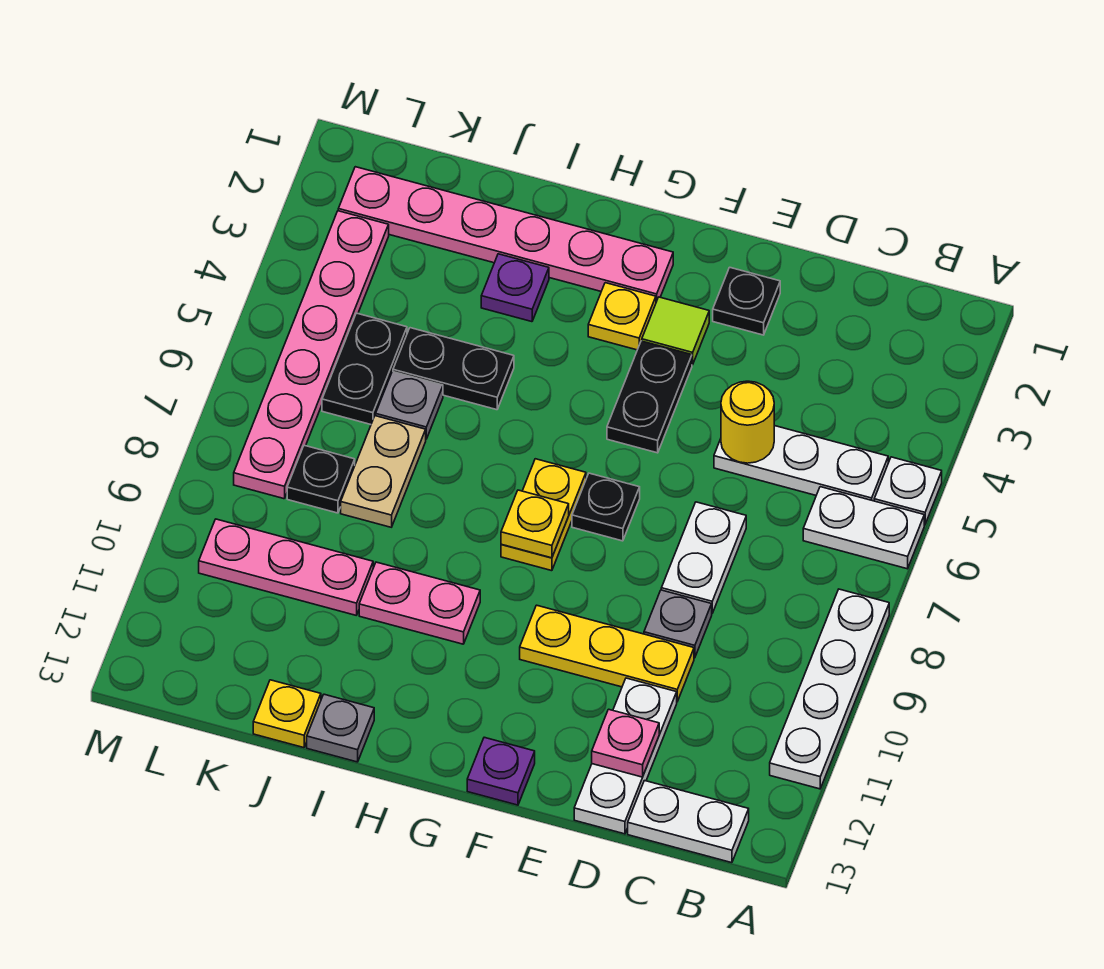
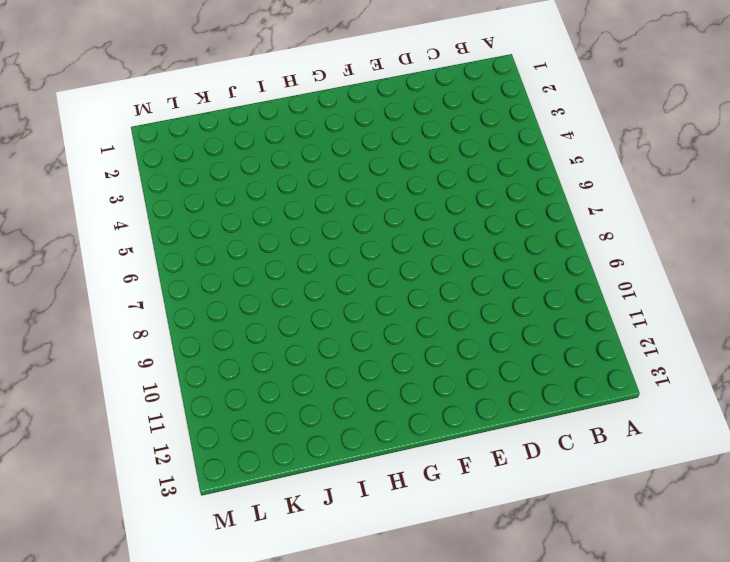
none -> white plate A5 level 1
none -> white plate A6:B6 level 1
none -> white plate A8:A11 level 1
none -> white plate B5:D5 level 1

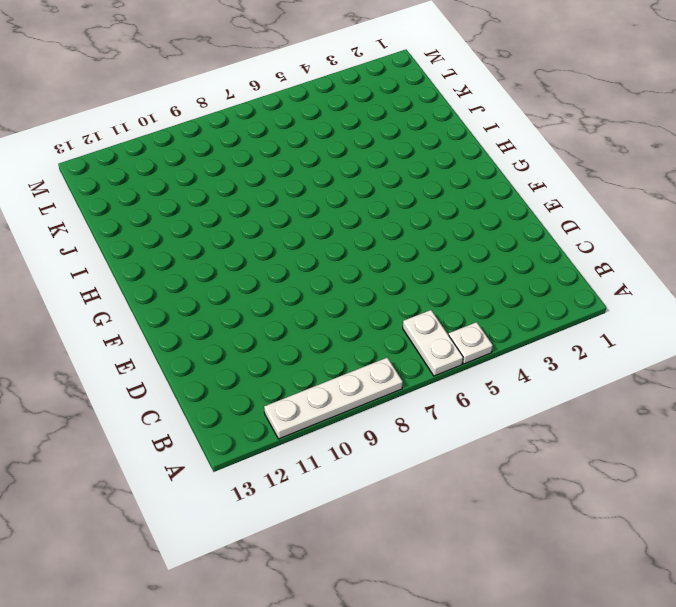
none -> white plate B5:D5 level 1
none -> white plate B13:C13 level 1
none -> white plate D7:D8 level 1
none -> grey plate D9 level 1

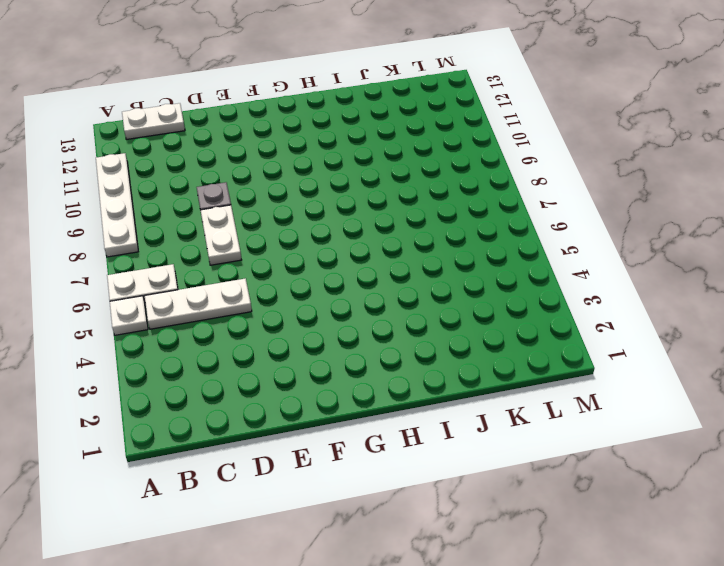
none -> yellow plate D10:F10 level 1
none -> white plate D11:D13 level 1
none -> black plate E2 level 1
none -> lime tile F3 level 1

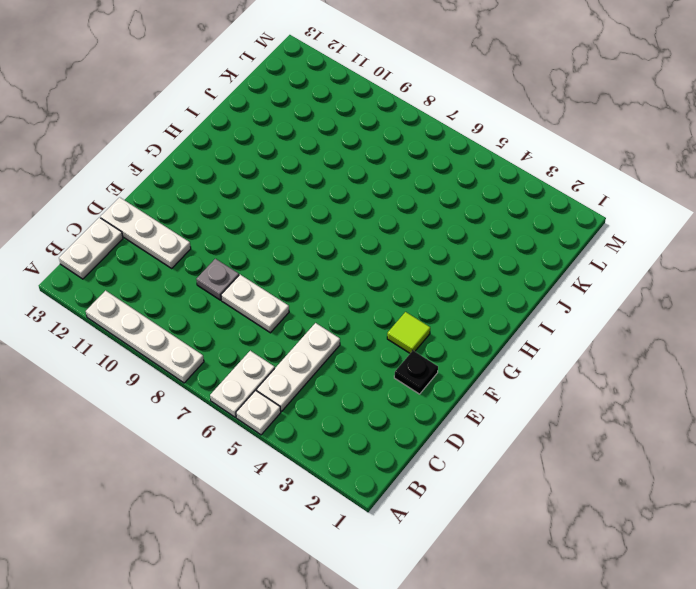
none -> yellow plate D10:F10 level 1
none -> black plate F4:F5 level 1
none -> black plate F7 level 1
none -> purple plate F13 level 1

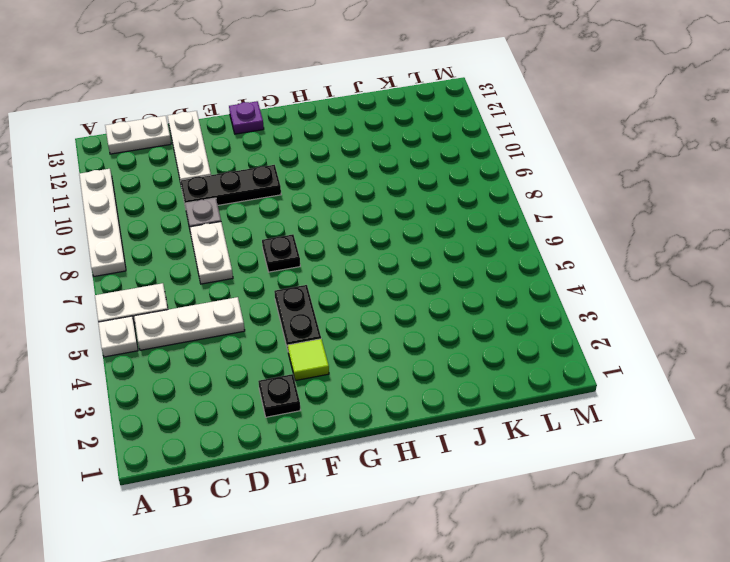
black plate D10:F10 level 1 -> yellow plate D10:F10 level 1
none -> pink plate G2:L2 level 1
none -> yellow plate G3 level 1
none -> yellow plate G7:G8 level 1
none -> pink plate H10:I10 level 1

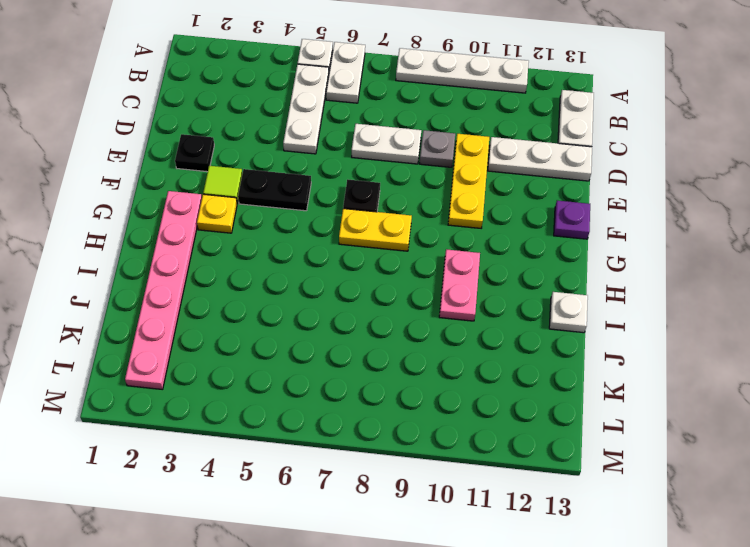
white plate I13 level 1 -> grey plate I13 level 1
none -> purple plate I3 level 1
none -> black plate I5:J5 level 1
none -> grey plate J6 level 1
none -> tan plate J7:J8 level 1

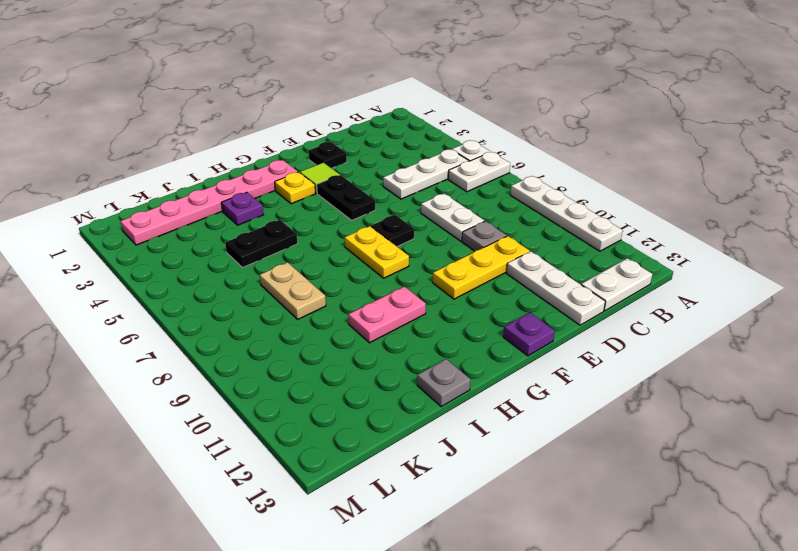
none -> grey plate J6 level 1
none -> pink plate J10:L10 level 1
none -> yellow plate J13 level 1
none -> black plate K5:K6 level 1

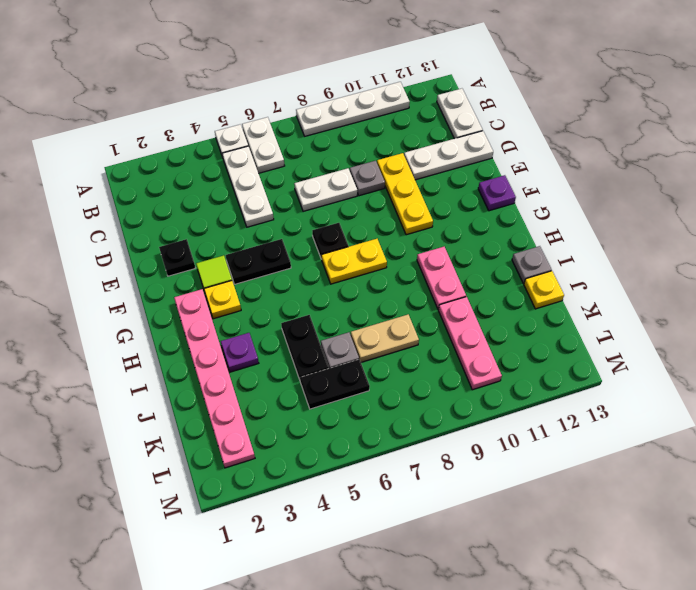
none -> black plate K8 level 1
none -> pink plate L3:L8 level 1
none -> yellow round brick D5 level 2
none -> pink plate D12 level 2

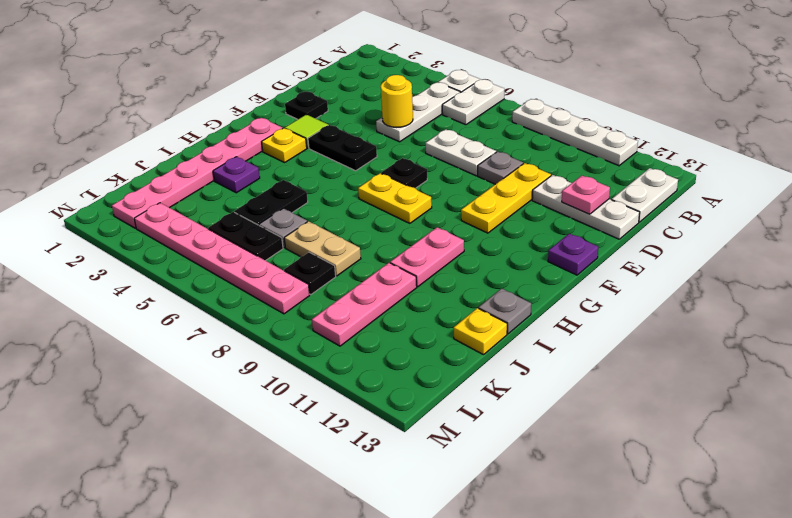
none -> yellow plate G8 level 2

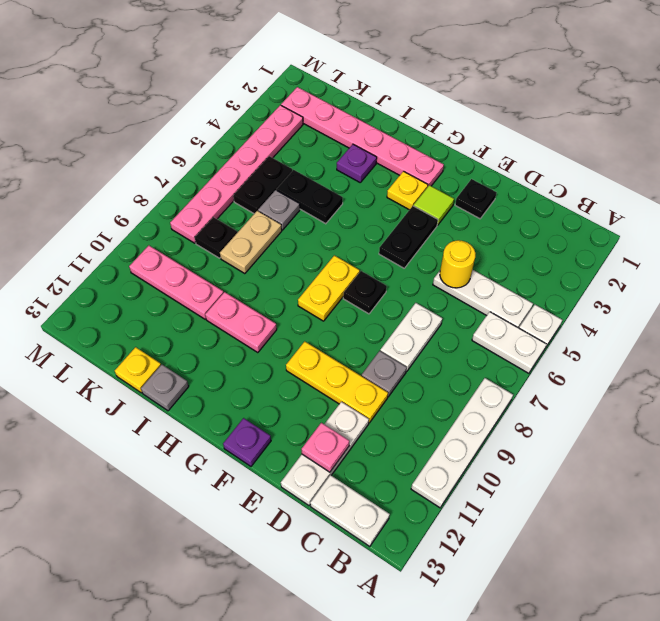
none -> yellow plate G8 level 2

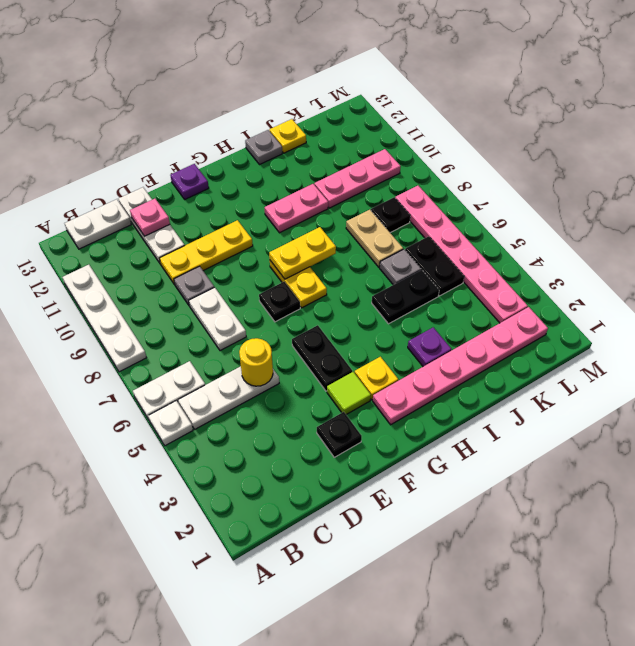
yellow plate G8:H8 level 2 -> yellow plate G8 level 2

